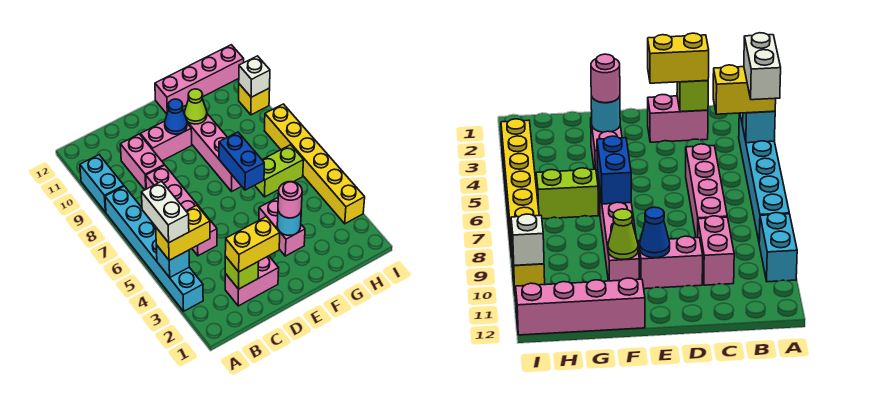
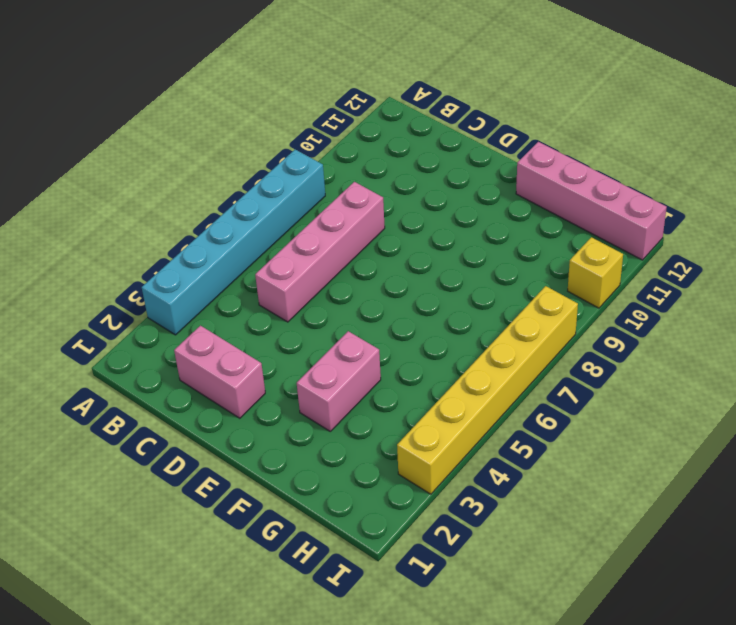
none -> cyan brick A9:A10 level 1
none -> pink brick C9:C10 level 1
none -> pink brick D10:E10 level 1

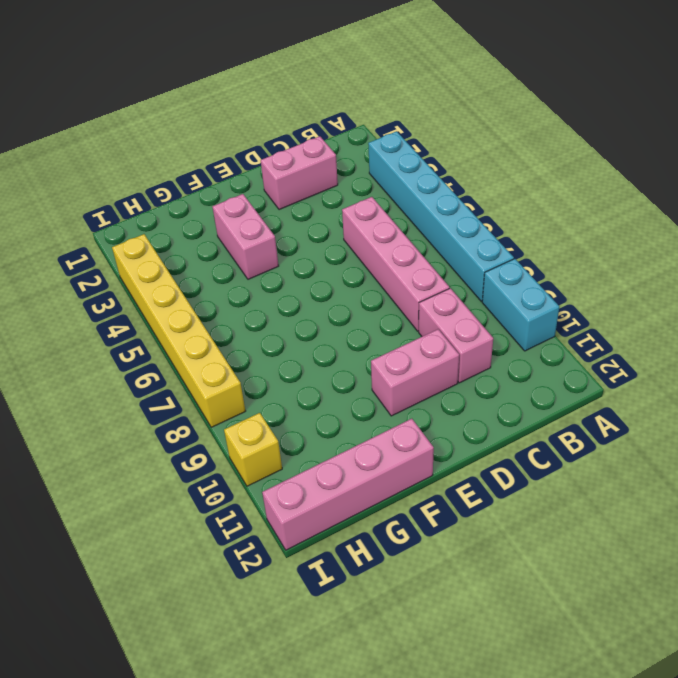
none -> pink brick F7:F10 level 1
none -> lime brick G6:H6 level 1
none -> cyan brick A4 level 2

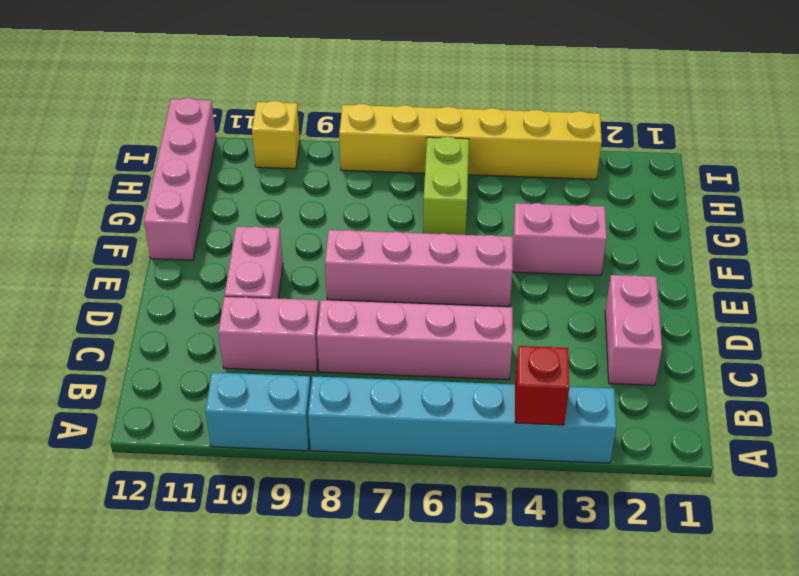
red brick A4 level 2 -> cyan brick A4 level 2
pink brick E5:E8 level 1 -> pink brick F7:F10 level 1
none -> lime brick C2 level 2
none -> blue cone E10 level 2
none -> cyan round brick F3 level 2

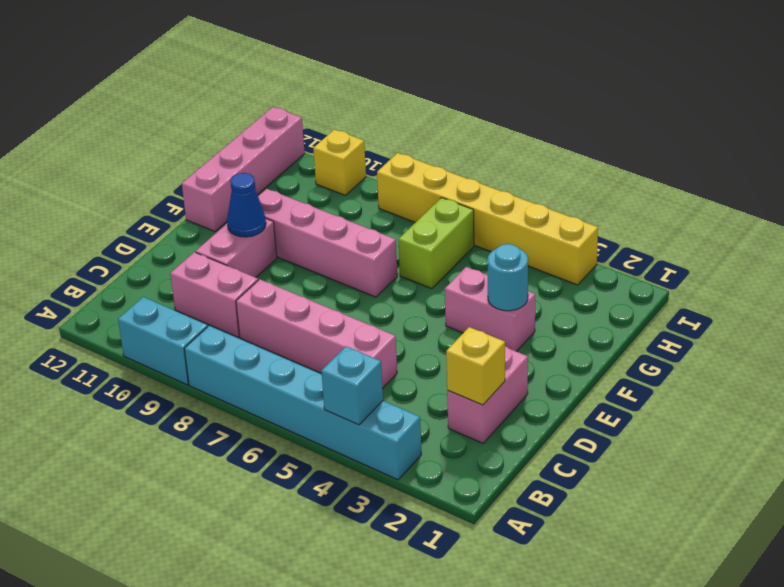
yellow brick C2 level 2 -> lime brick C2 level 2
none -> blue brick F6:F7 level 2
none -> lime cone F10 level 2
none -> white brick I10 level 2

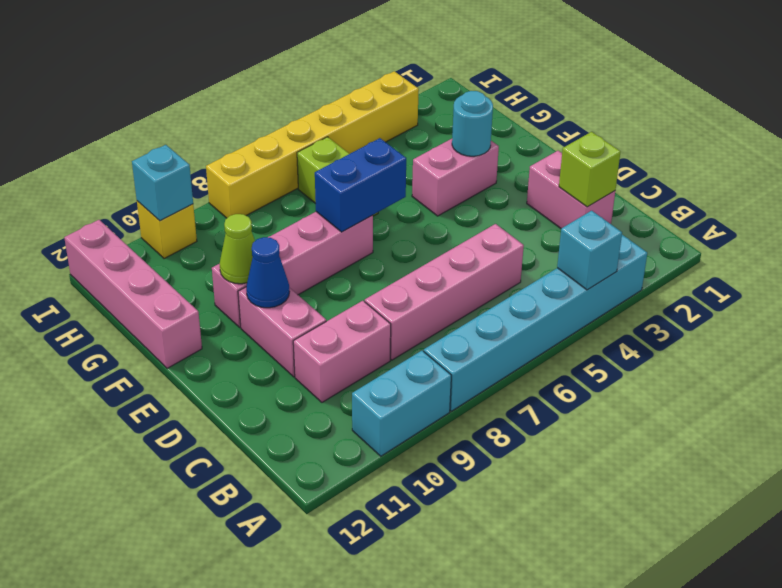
cyan brick I10 level 2 -> white brick I10 level 2
none -> yellow brick A4:B4 level 3
none -> yellow brick C2:D2 level 3
none -> pink round brick F3 level 3

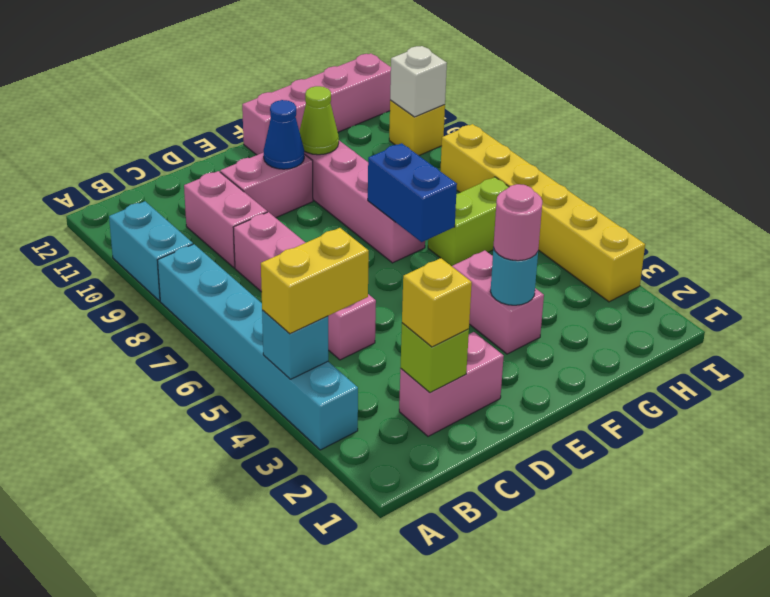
yellow brick C2 level 3 -> yellow brick C2:D2 level 3
none -> white brick A4:A5 level 4

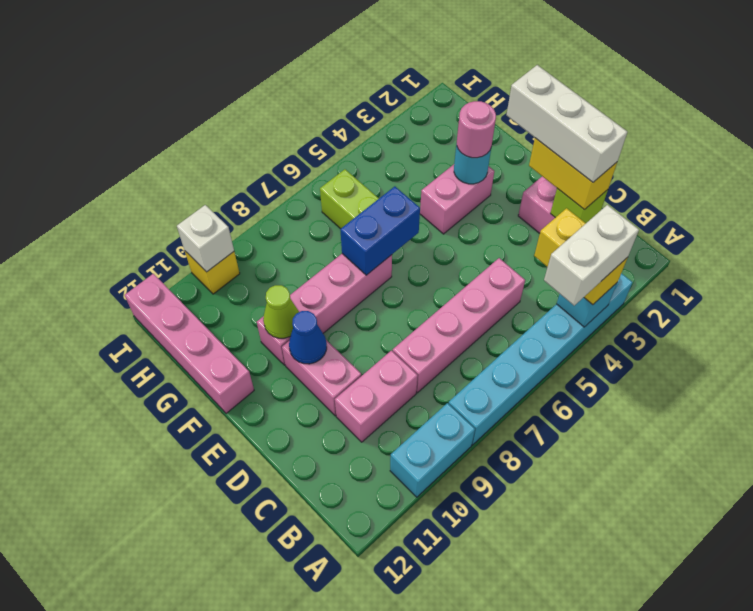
white brick C2:E2 level 4 -> none
none -> yellow brick I3:I8 level 1

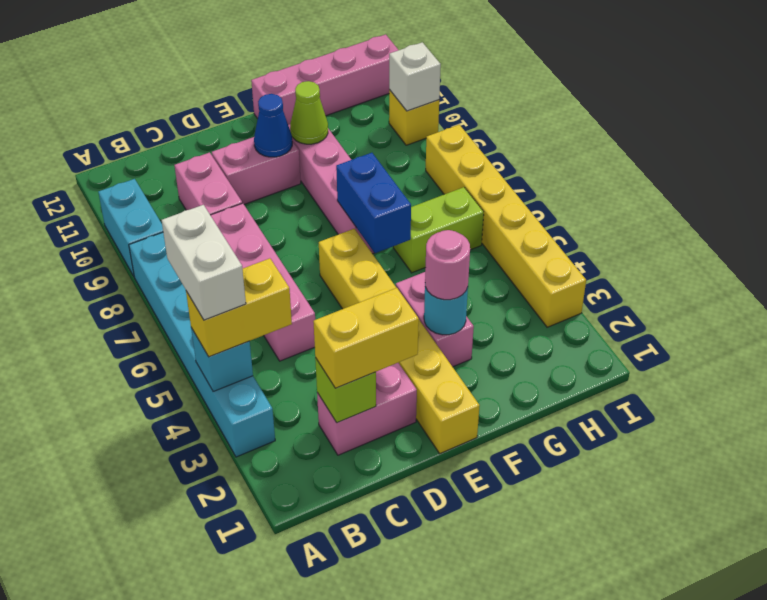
yellow brick E1:E6 level 1 -> none

